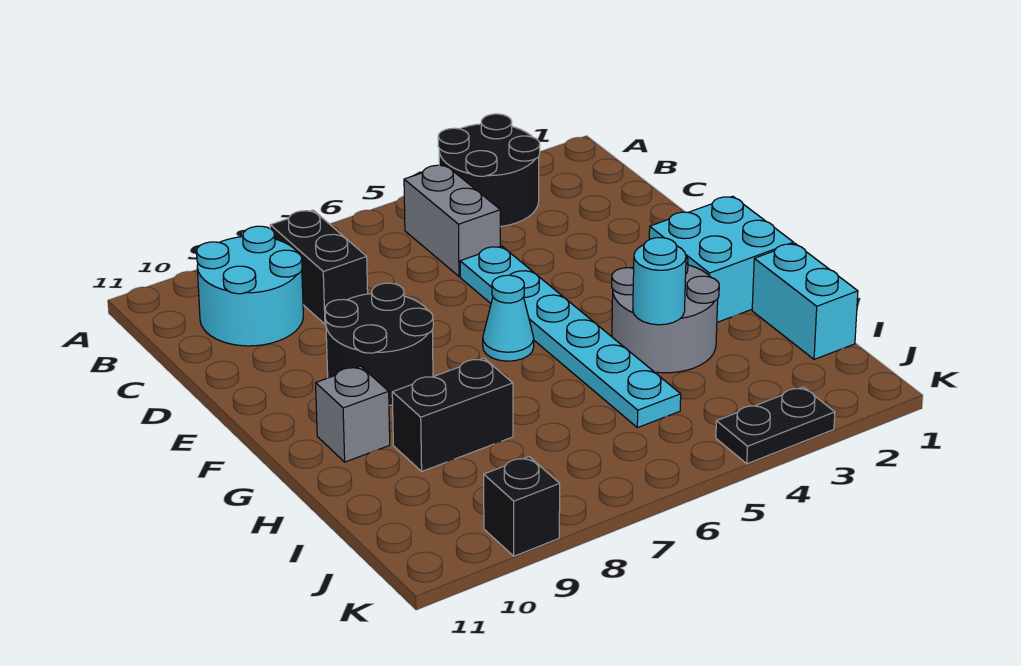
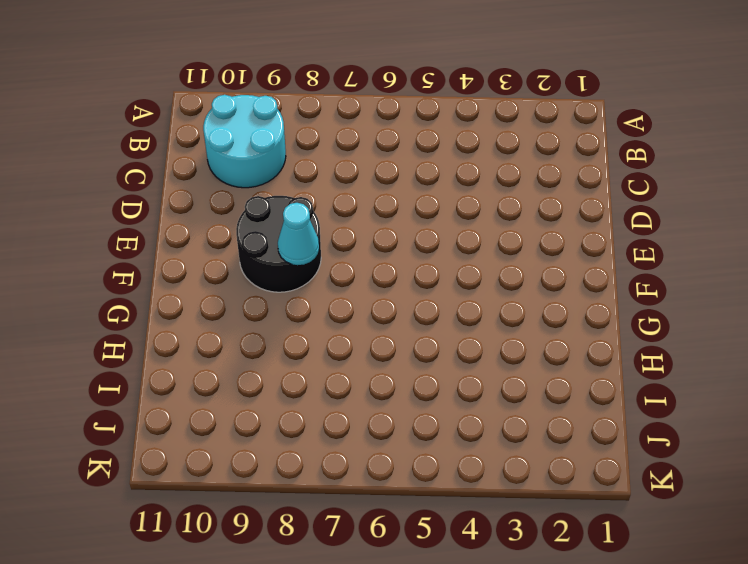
cyan cone F8 level 2 -> cyan cone F6 level 1
none -> black round brick A3:B4 level 1
none -> grey brick B5:C5 level 1
none -> black brick B8:C8 level 1

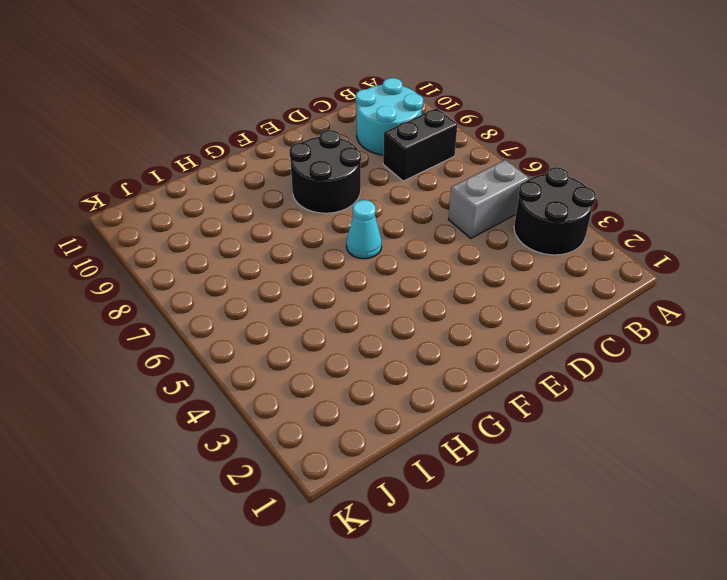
none -> cyan plate D5:I5 level 1
none -> cyan brick F1:G2 level 1
none -> grey round brick G3:H4 level 1

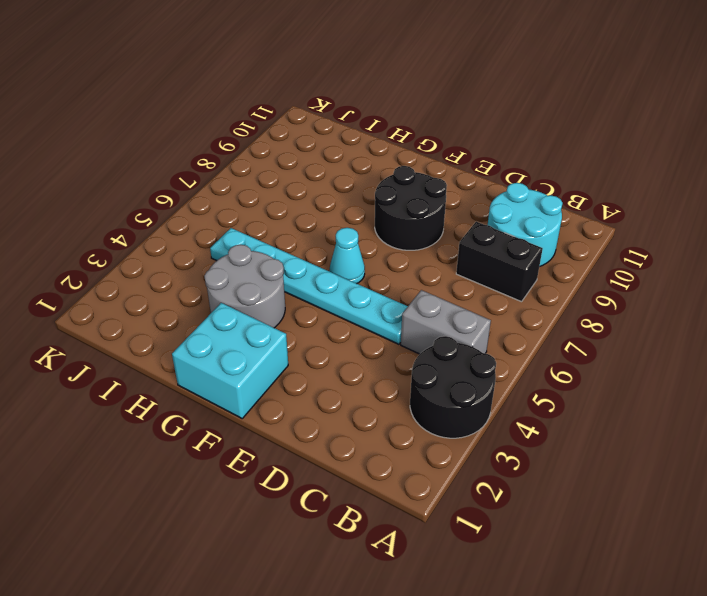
none -> grey brick G10 level 1
none -> cyan brick H1:I1 level 1
none -> black brick H8:H9 level 1

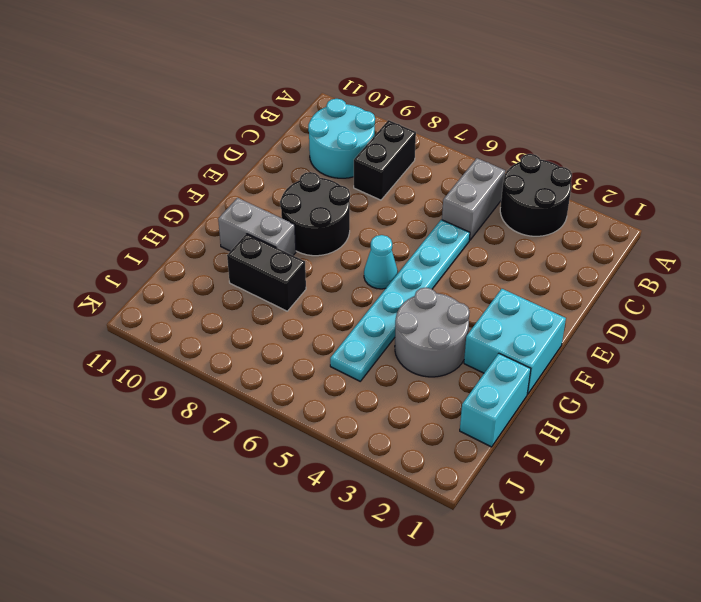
grey brick G9:G10 level 1 -> grey brick G10 level 1
none -> black plate K3:K4 level 1
none -> black brick K9 level 1
none -> cyan round brick H4 level 2

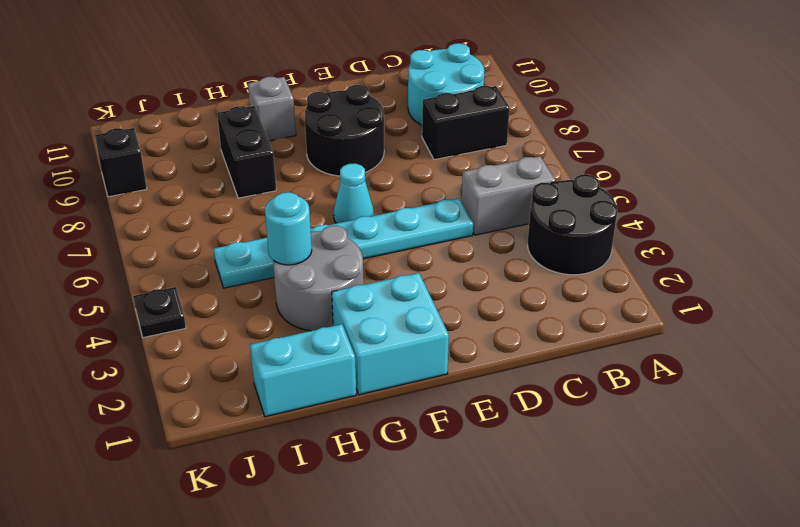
black plate K4 level 1 -> black plate K3:K4 level 1

